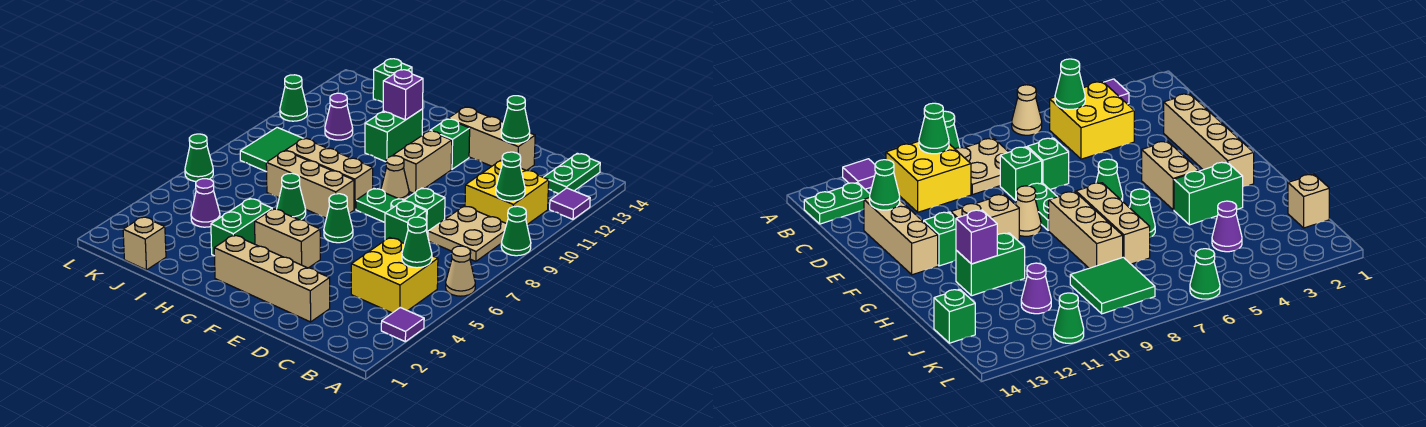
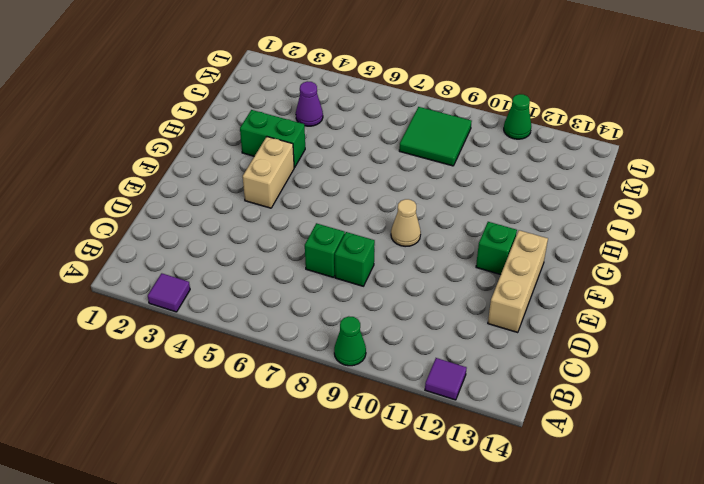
none -> tan cone A6 level 1
none -> yellow brick B4:C5 level 1
none -> tan plate B8:C9 level 1
none -> yellow brick B10:C11 level 1

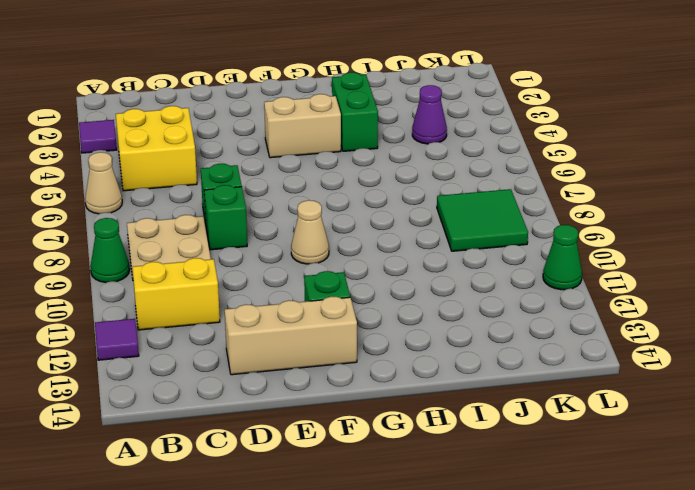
yellow brick B11:C11 level 1 -> yellow brick B10:C11 level 1
none -> green plate B13:B14 level 1
none -> tan brick D2:G2 level 1
none -> green plate E8:F8 level 1
none -> green cone F6 level 1

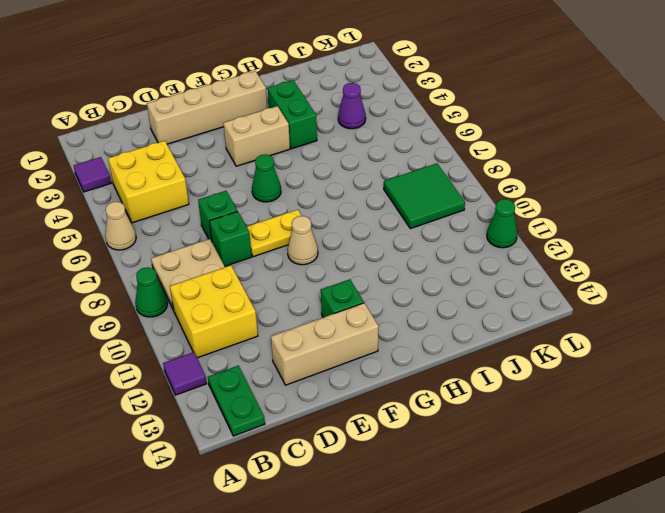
yellow plate E8:F8 level 1 -> green plate E8:F8 level 1
none -> tan brick F10:F11 level 1
none -> tan brick G7:I7 level 1
none -> tan brick G8:I8 level 1
none -> green cone H6 level 1

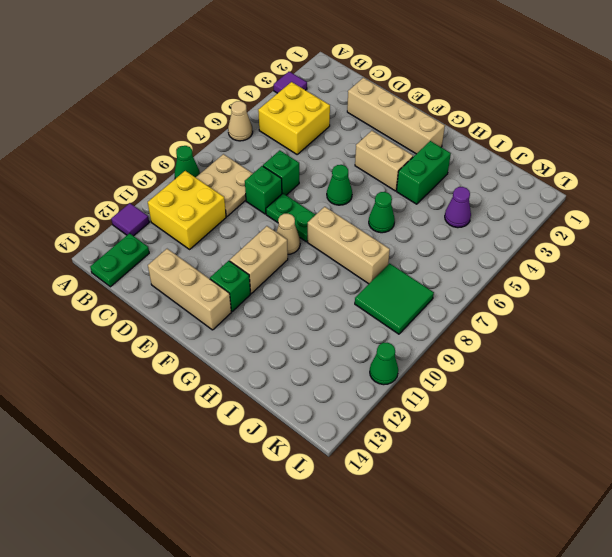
none -> tan brick G7:I7 level 1
none -> green brick H11:H12 level 1
none -> tan brick J1 level 1
none -> purple cone J11 level 1

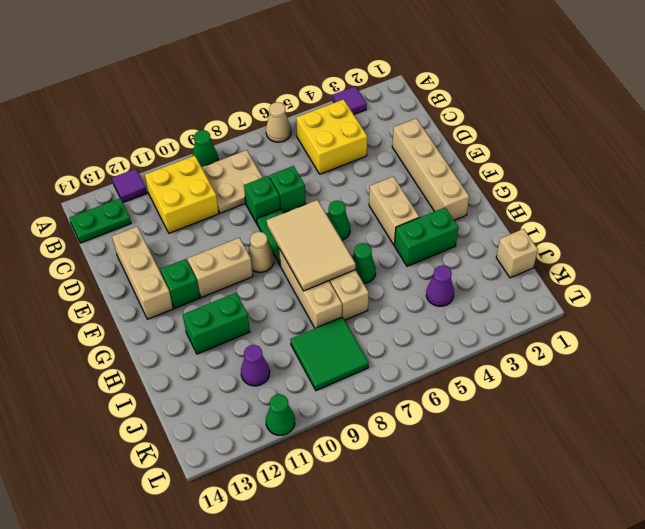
tan tile F7:H8 level 2 -> none
none -> green brick J14 level 1
none -> green cone L6 level 1
none -> green cone B5 level 2
none -> green cone B10 level 2

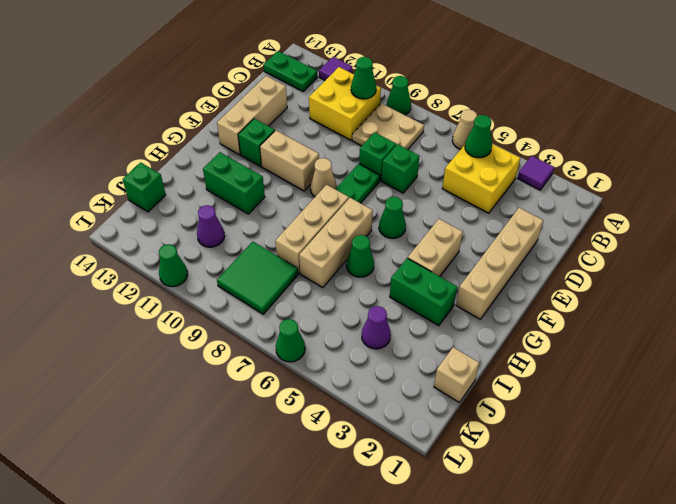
none -> green cone D13 level 2
none -> purple brick H12 level 2

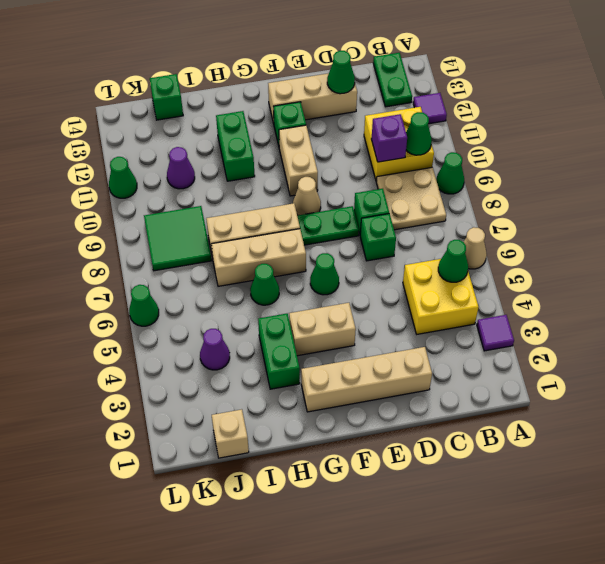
purple brick C10 level 2 -> purple brick H12 level 2

